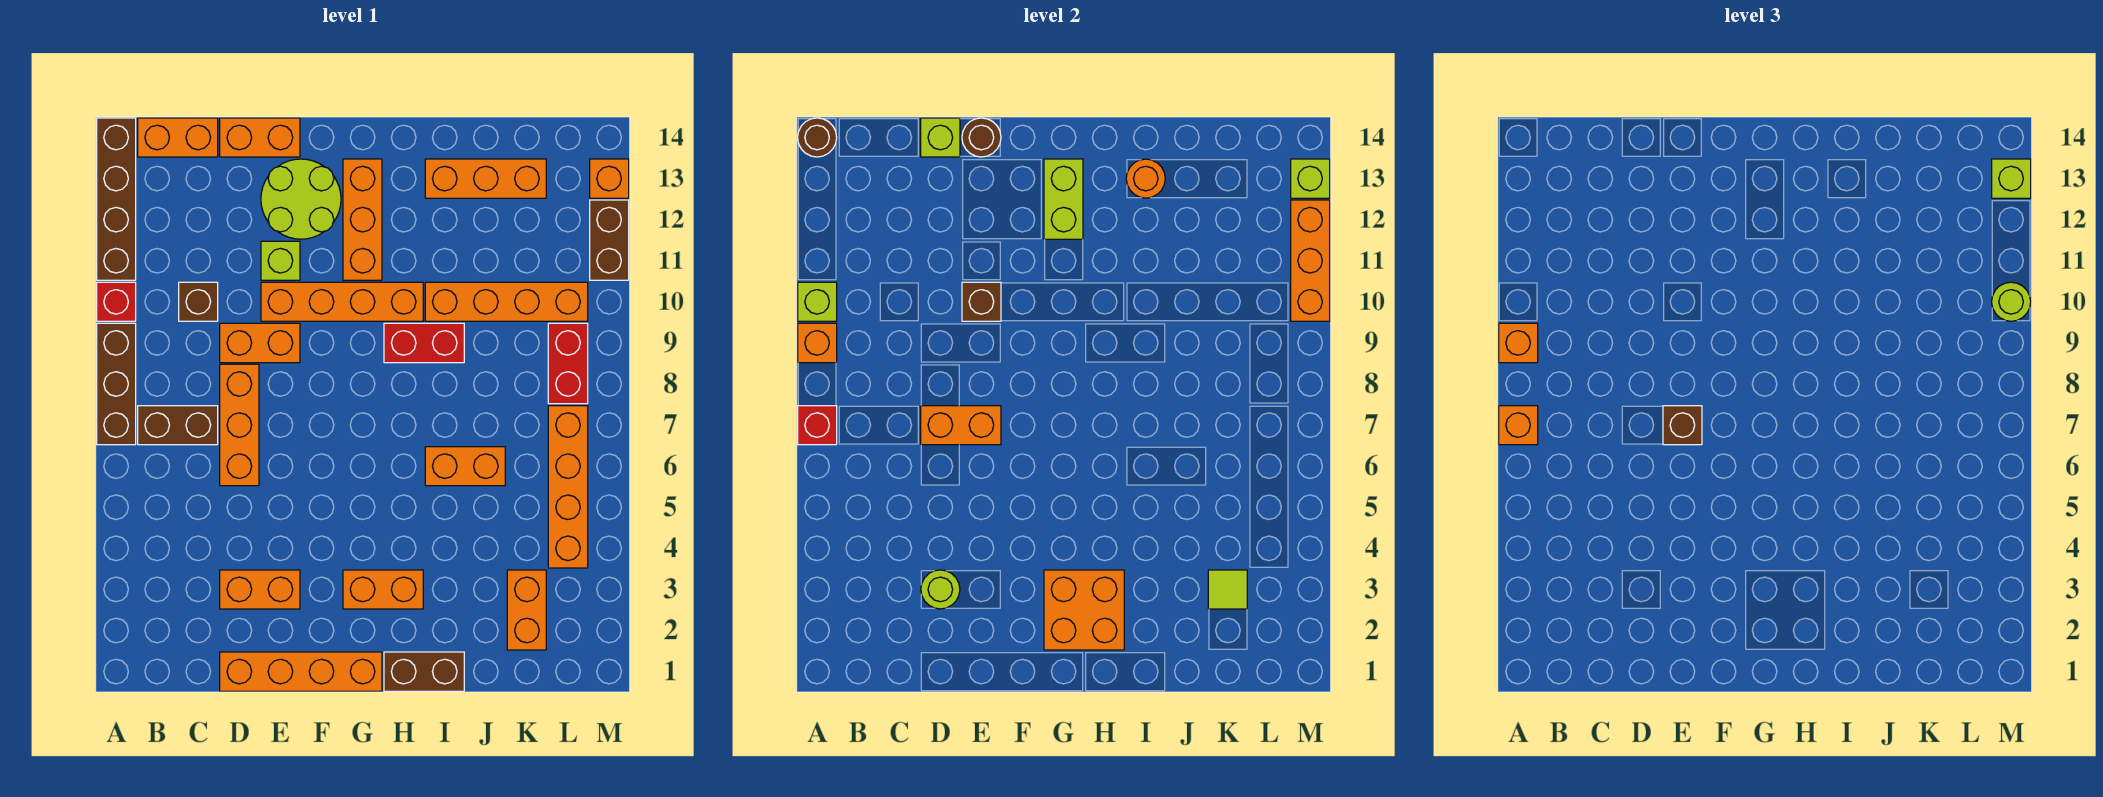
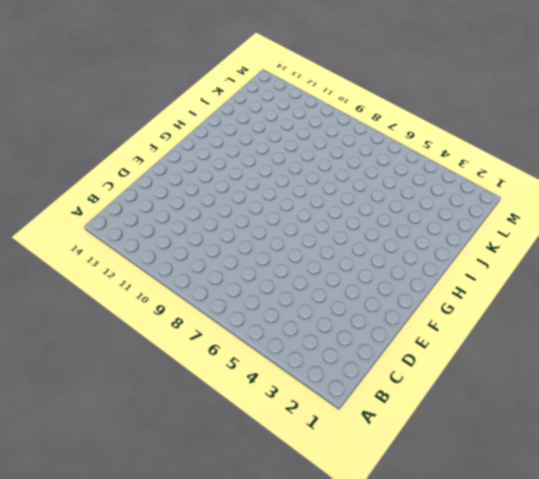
none -> brown brick A7:A9 level 1
none -> red brick A10 level 1
none -> brown brick A11:A14 level 1
none -> brown brick B7:C7 level 1

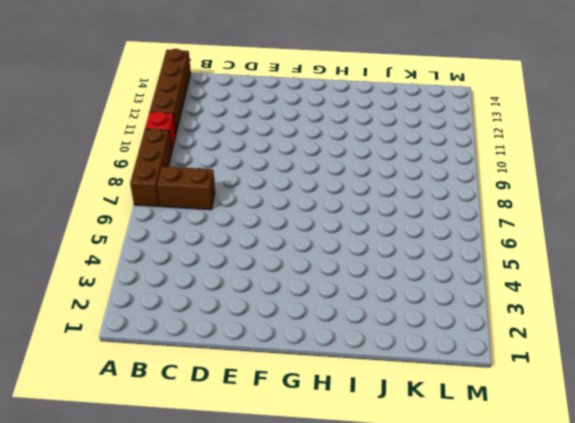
none -> orange brick B14:C14 level 1
none -> brown brick C10 level 1
none -> orange brick D1:G1 level 1
none -> orange brick D3:E3 level 1

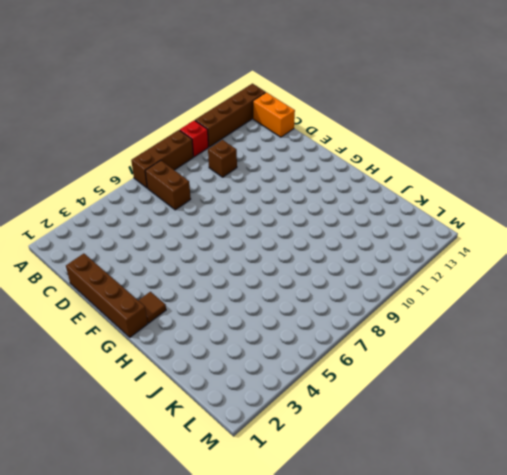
brown brick D1:G1 level 1 -> orange brick D1:G1 level 1
brown tile G2 level 1 -> none
none -> orange brick D3:E3 level 1
none -> orange brick D6:D8 level 1
none -> orange brick D9:E9 level 1
none -> orange brick D14:E14 level 1

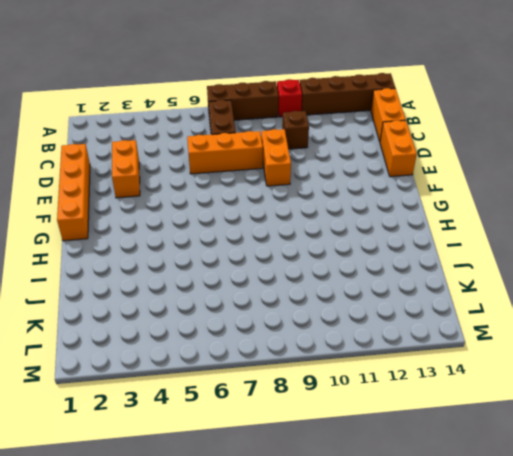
none -> orange brick E10:H10 level 1
none -> lime brick E11 level 1
none -> lime round brick E12:F13 level 1
none -> orange brick G3:H3 level 1

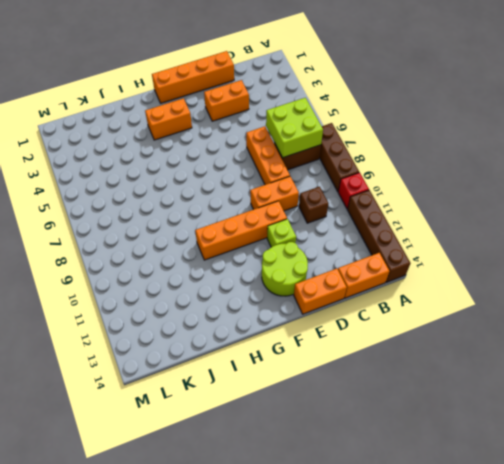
lime brick B6:C7 level 2 -> none
none -> orange brick G11:G13 level 1
none -> brown brick H1:I1 level 1
none -> red brick H9:I9 level 1
none -> orange brick I6:J6 level 1

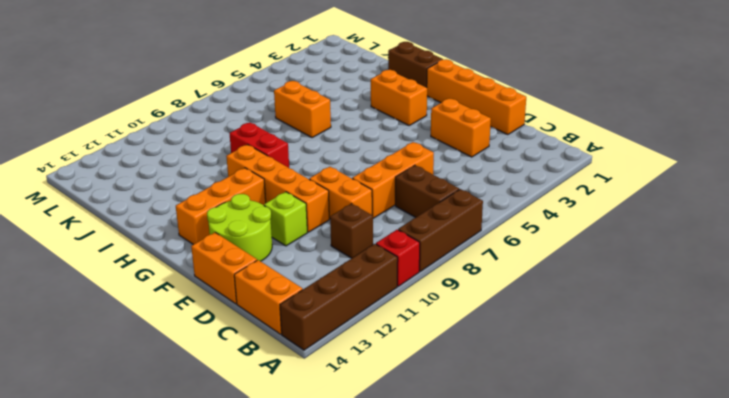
none -> orange brick I10:L10 level 1
none -> orange brick I13:K13 level 1
none -> orange brick K2:K3 level 1
none -> orange brick L4:L7 level 1

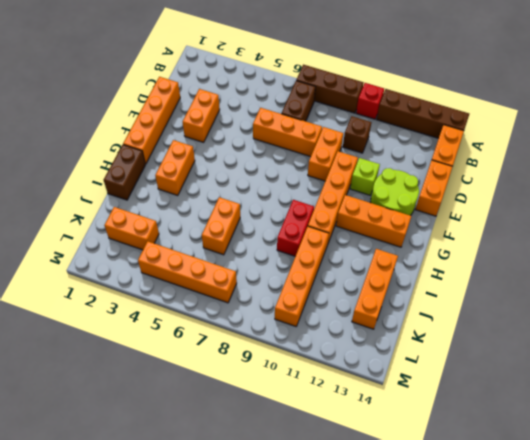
none -> red brick L8:L9 level 1
none -> brown brick M11:M12 level 1
none -> orange brick M13 level 1
none -> red brick A7 level 2

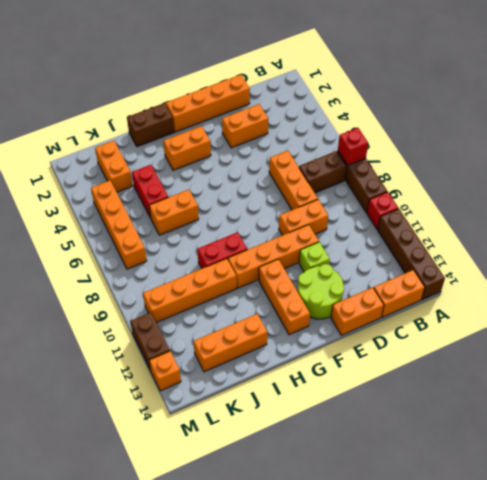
red brick J4:J5 level 1 -> red brick L8:L9 level 1
none -> brown brick C10 level 1
none -> orange brick A9 level 2
none -> lime brick A10 level 2
none -> brown round brick A14 level 2

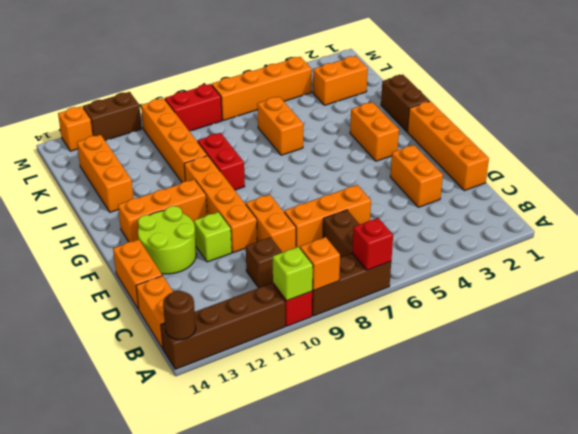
none -> lime round brick D3 level 2
none -> orange brick D7:E7 level 2
none -> lime brick D14 level 2
none -> brown brick E10 level 2

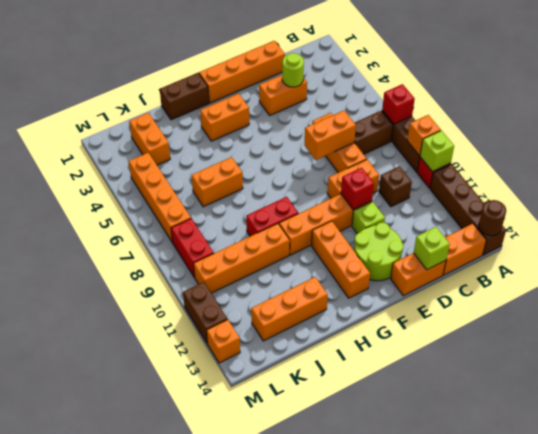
red brick E10 level 2 -> brown brick E10 level 2
none -> brown round brick E14 level 2
none -> orange brick G2:H3 level 2
none -> lime brick G12:G13 level 2
none -> orange round brick I13 level 2

